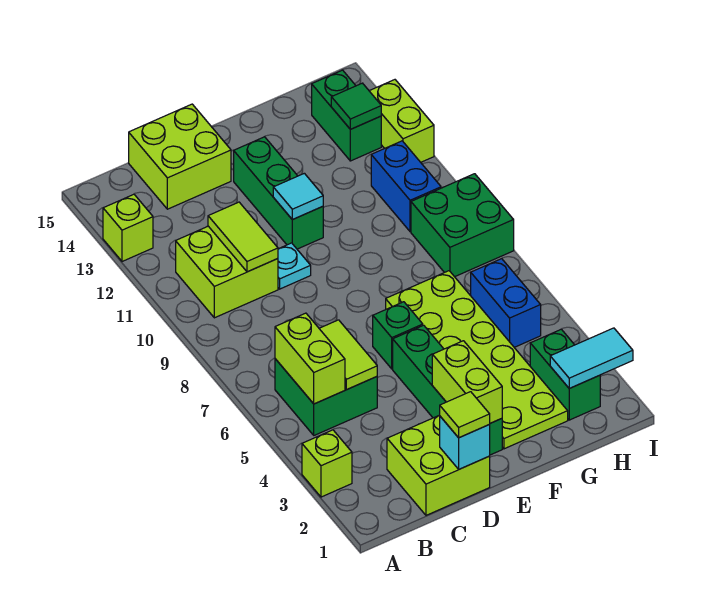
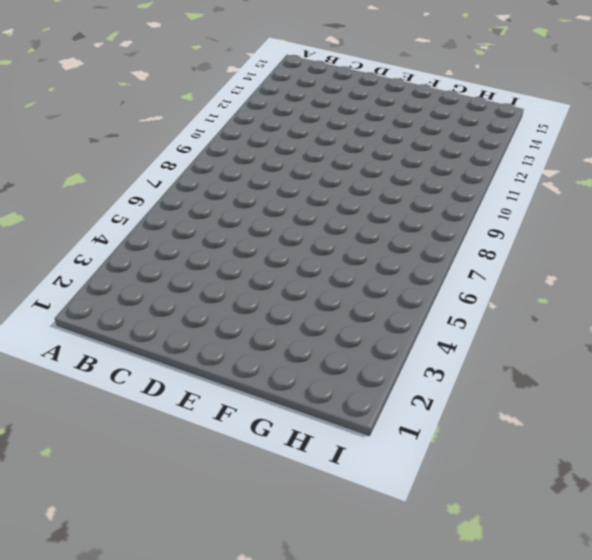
none -> lime brick A3 level 1
none -> lime brick A13 level 1
none -> green brick B5:C6 level 1

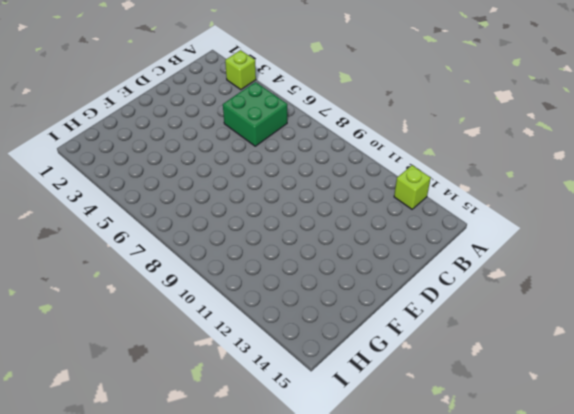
none -> lime brick B10:C11 level 1
none -> lime brick C1:D2 level 1
none -> lime brick C14:D15 level 1

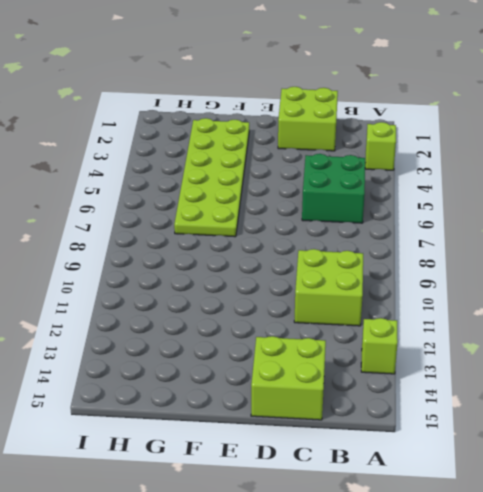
none -> cyan plate D10 level 1
none -> green brick E2:E5 level 1
none -> green brick E6 level 1

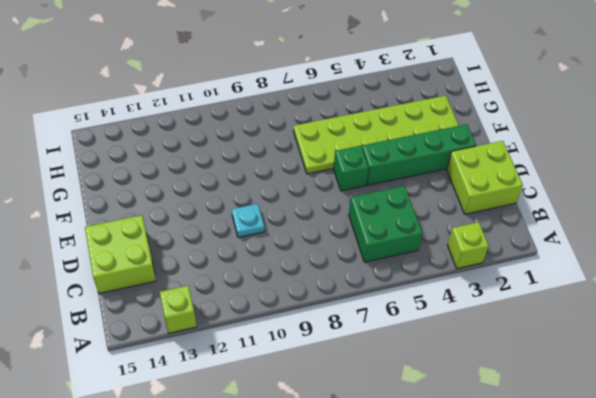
none -> lime brick B10:C11 level 1
none -> green brick E11:E13 level 1
none -> green brick H2:H3 level 1

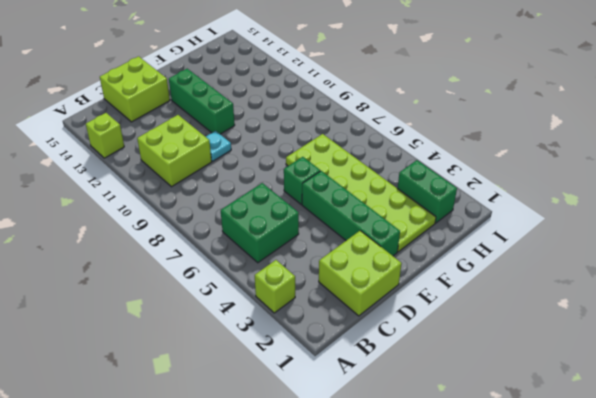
none -> blue brick H5:H6 level 1
none -> green brick H8:I9 level 1
none -> blue brick H10:H11 level 1

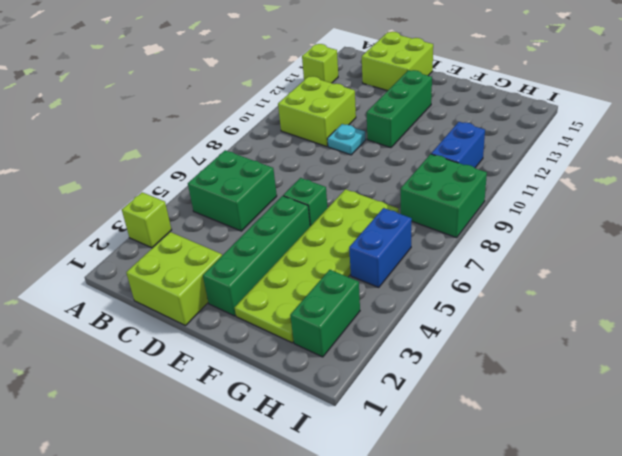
none -> green brick H13:H14 level 1
none -> lime brick I12:I13 level 1
none -> lime brick B5:B6 level 2

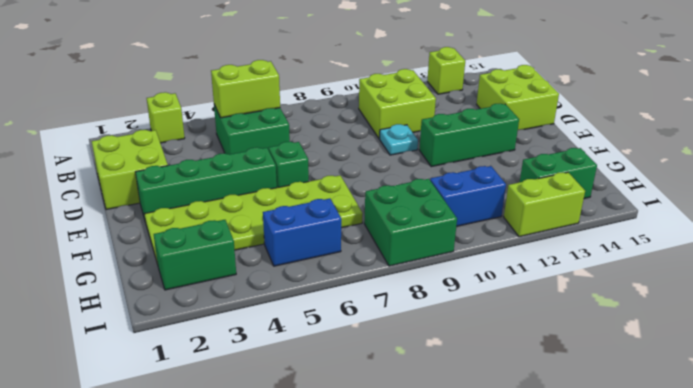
none -> lime tile C5:C6 level 2
none -> lime tile C10:C11 level 2
none -> cyan brick D1 level 2

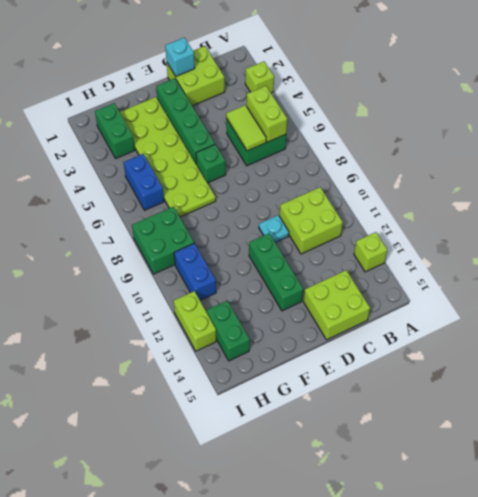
none -> lime tile C10:C11 level 2
none -> lime brick E2:E3 level 2
none -> cyan tile E11 level 2

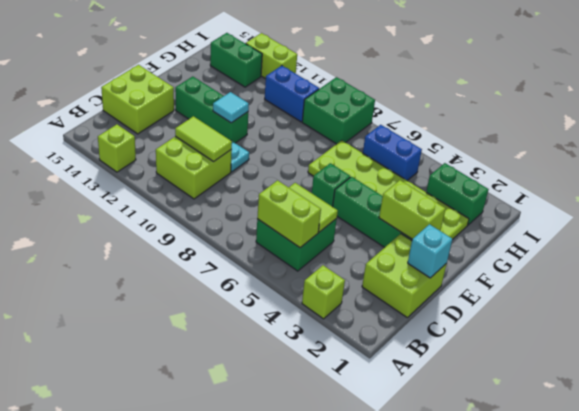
none -> cyan tile H2:I2 level 2
none -> green tile H13 level 2
none -> lime tile D1 level 3

